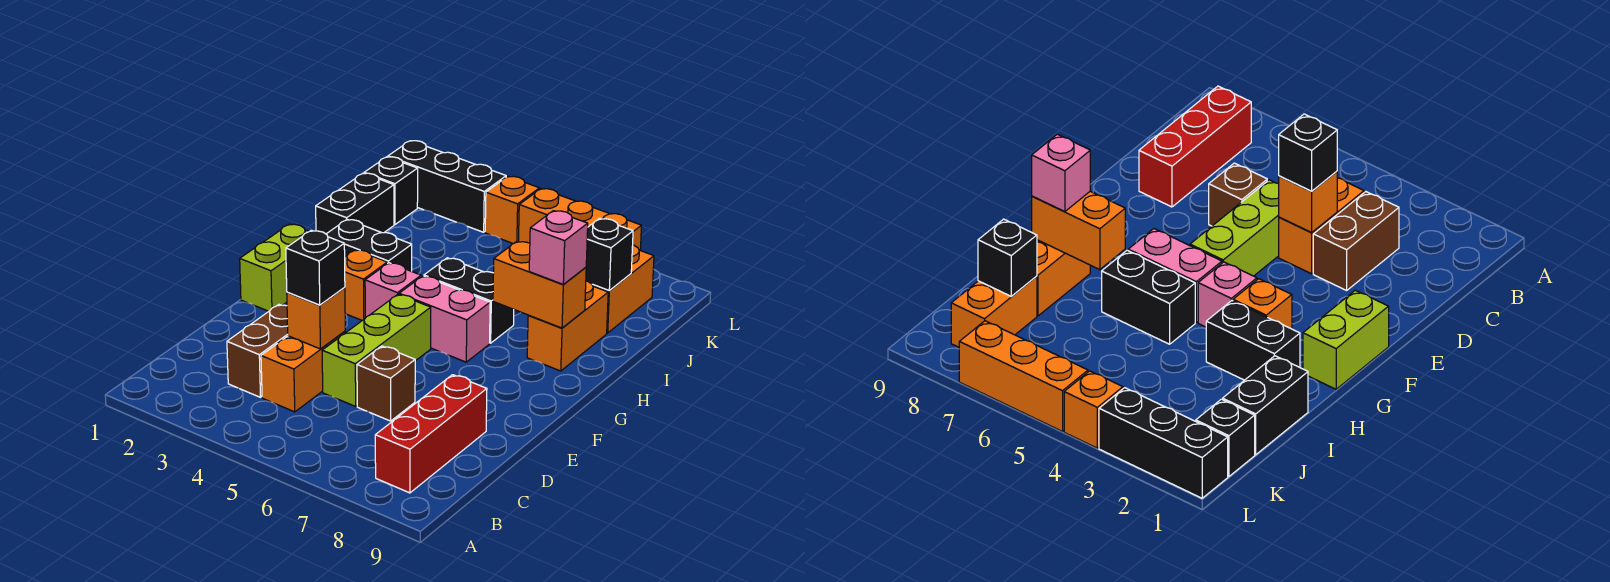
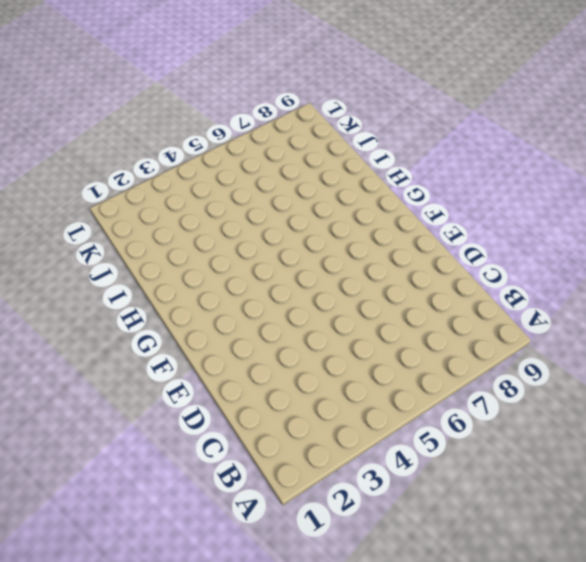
none -> red brick B8:D8 level 1
none -> brown brick C3:D3 level 1
none -> orange brick C4:D4 level 1

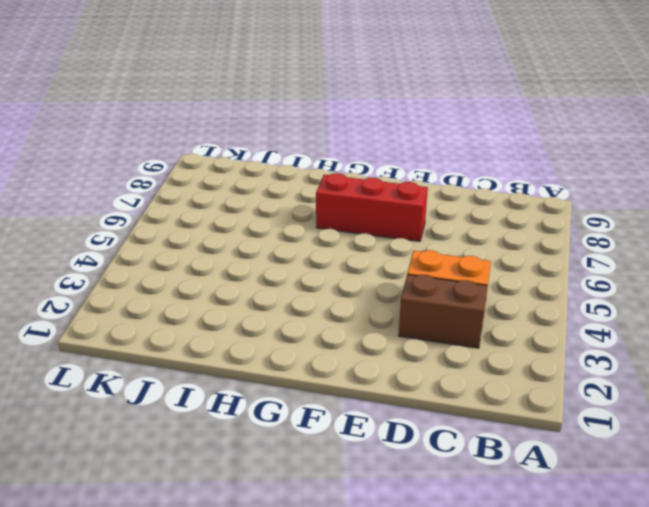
red brick E7:G7 level 1 -> red brick B8:D8 level 1
none -> lime brick D5:F5 level 1
none -> brown brick D6 level 1
none -> lime brick F1:G1 level 1

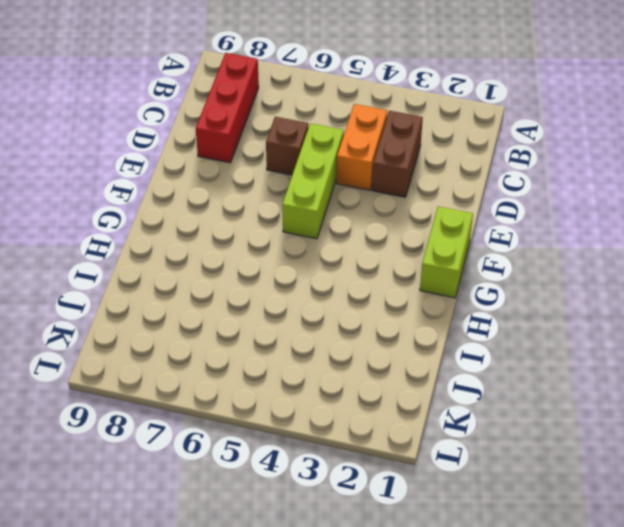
none -> orange brick G3 level 1
none -> pink brick G4 level 1
none -> pink brick G5:G6 level 1

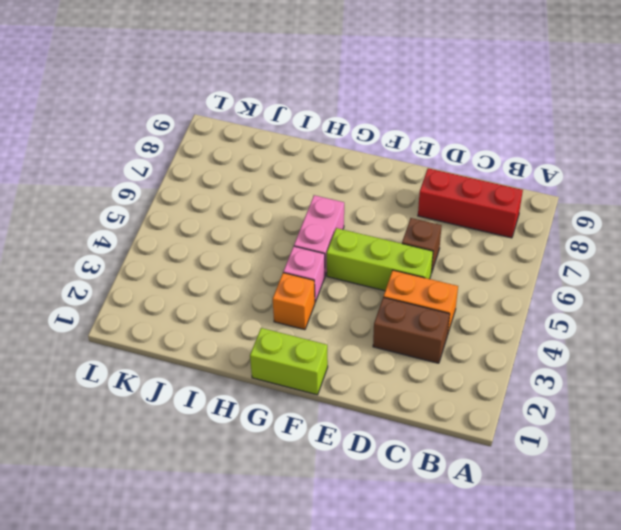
none -> black brick H2:H3 level 1
none -> black brick H5:H6 level 1
none -> orange brick H8:I8 level 1

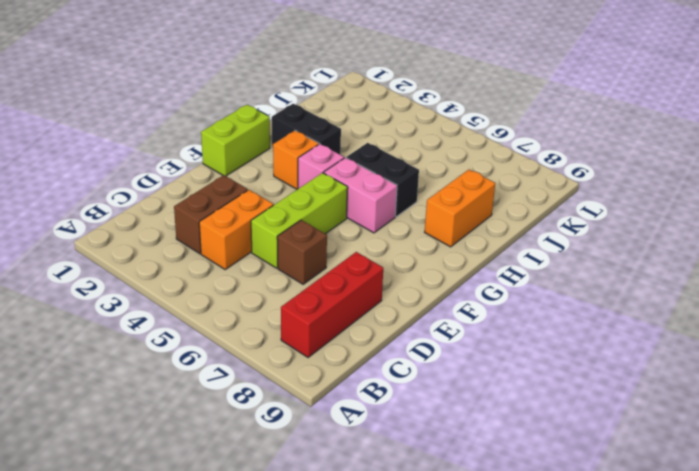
none -> black brick I1:J1 level 1
none -> orange brick J8:K8 level 1
none -> black brick K1 level 1

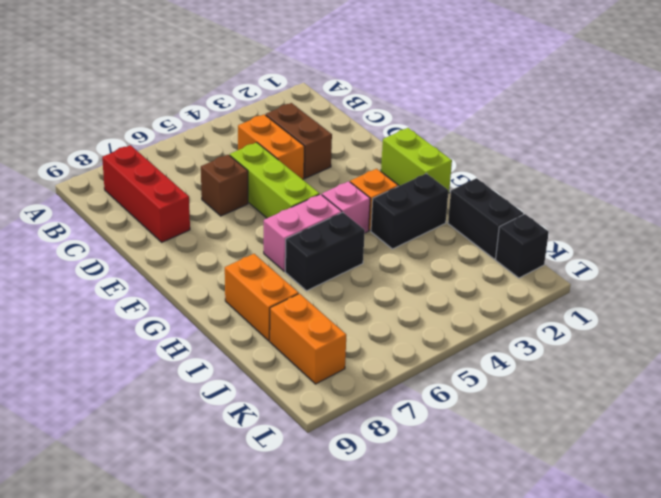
none -> black brick L1:L3 level 1
none -> orange brick L4 level 1
none -> orange brick L5:L7 level 1

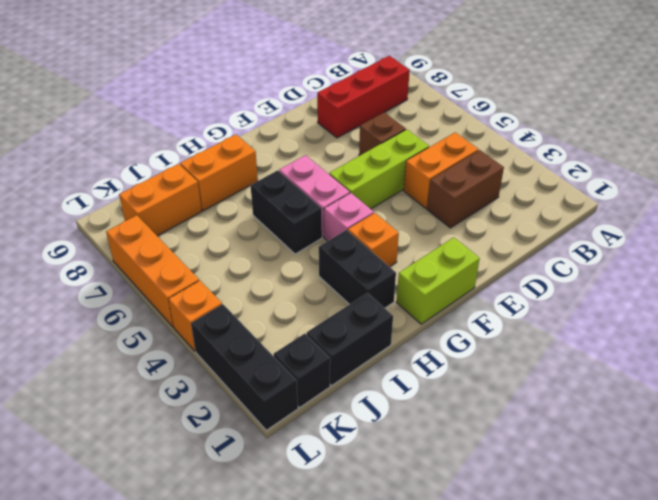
none -> orange brick D4 level 2
none -> orange brick H7:H8 level 2
none -> black brick J8 level 2

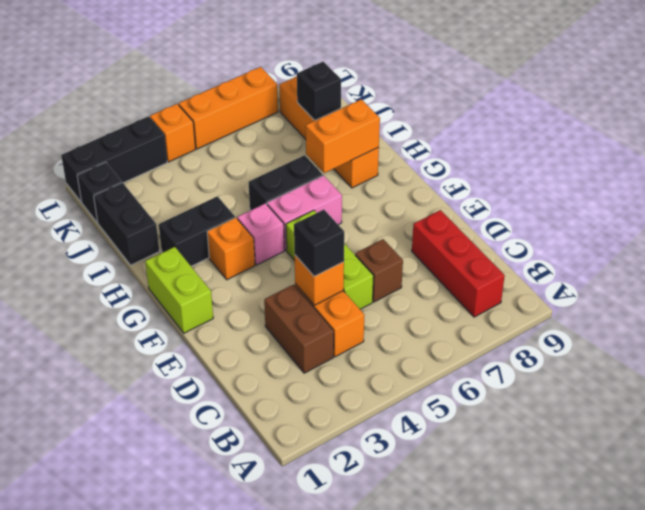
none -> pink brick H8 level 3

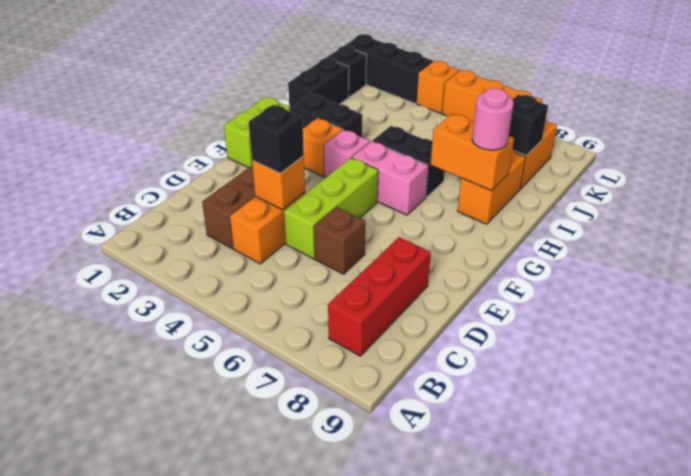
pink round brick H8 level 3 -> pink brick H8 level 3

